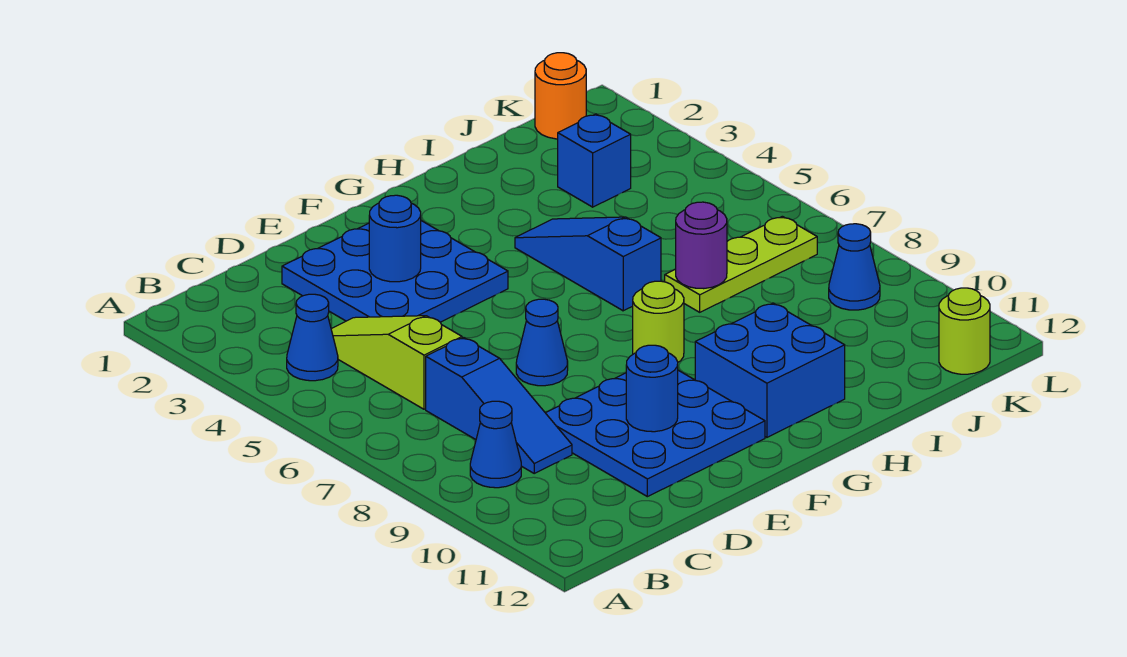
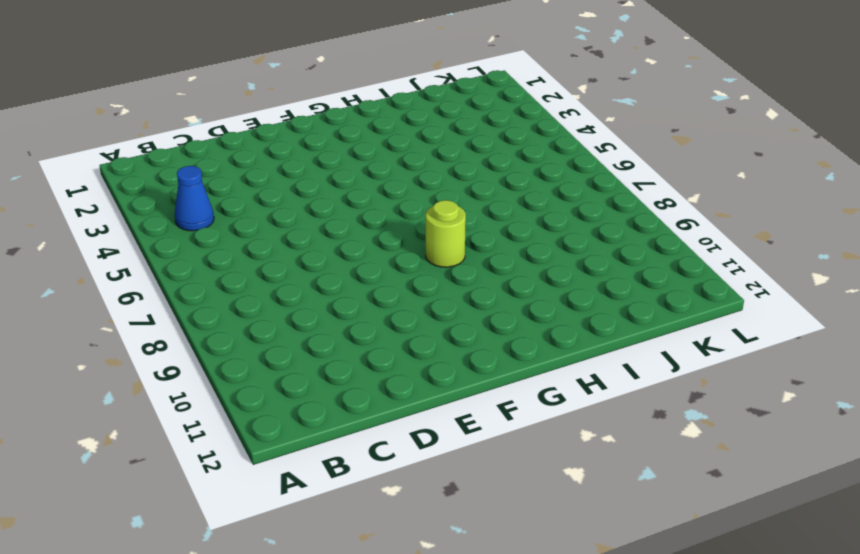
none -> blue cone B9 level 1
none -> lime slope C4:C6 level 1 top 6
none -> blue slope C7:C9 level 1 top 7

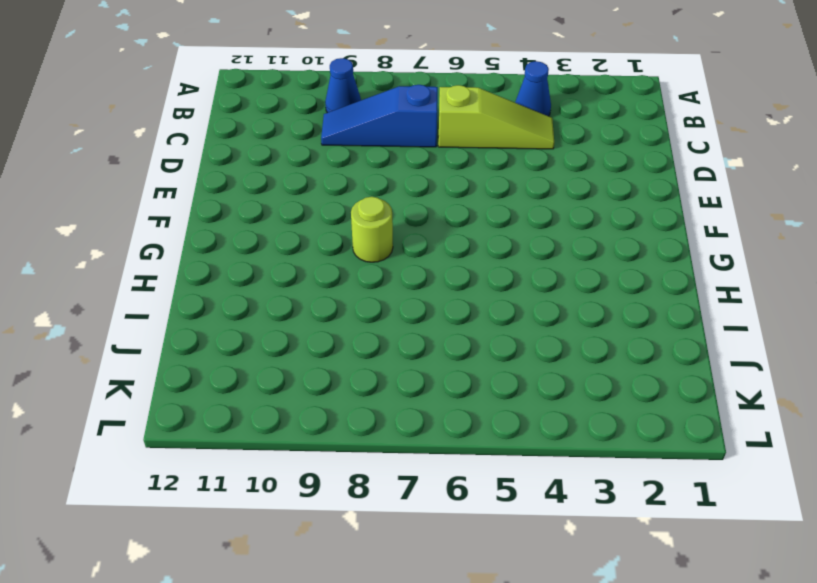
none -> blue plate D2:F4 level 1
none -> blue plate D9:F11 level 1
none -> blue cone E7 level 1

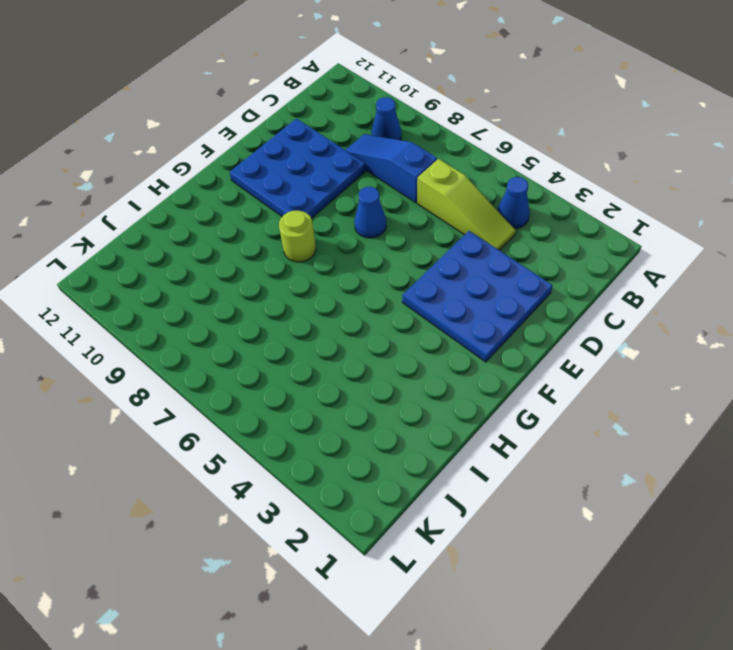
none -> blue brick G10:H11 level 1
none -> blue slope H4:H6 level 1 top 6
none -> lime plate I7:K7 level 1

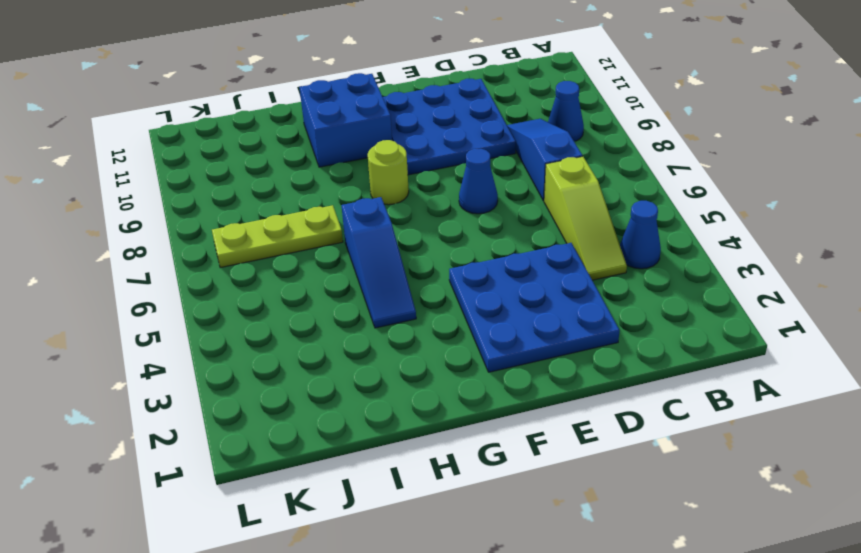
none -> blue brick J3 level 1
none -> orange round brick K1 level 1
none -> blue cone K9 level 1

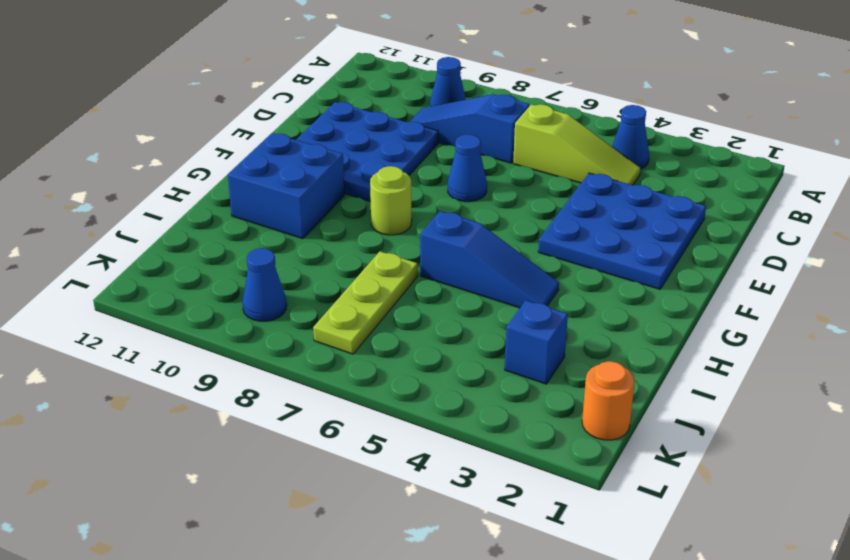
none -> lime round brick K12 level 1
none -> blue round brick E3 level 2
none -> blue round brick E10 level 2

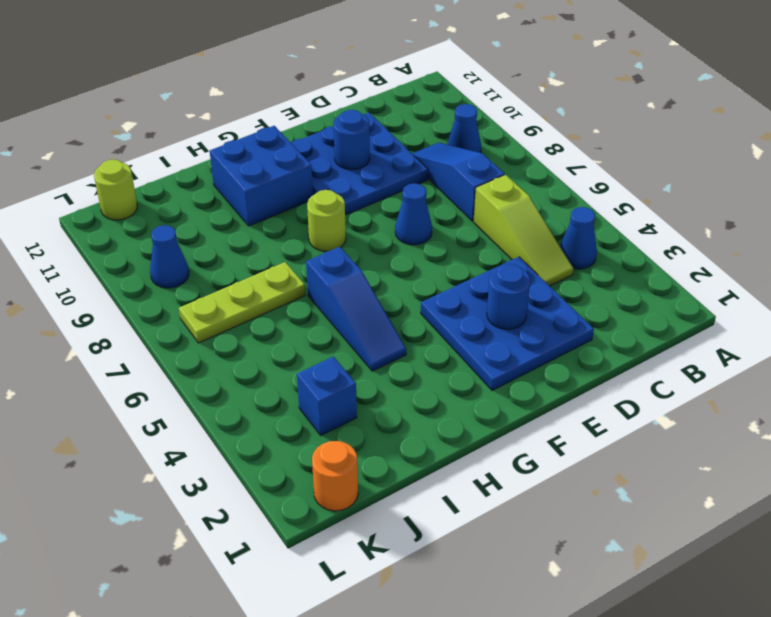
none -> purple round brick I7 level 2

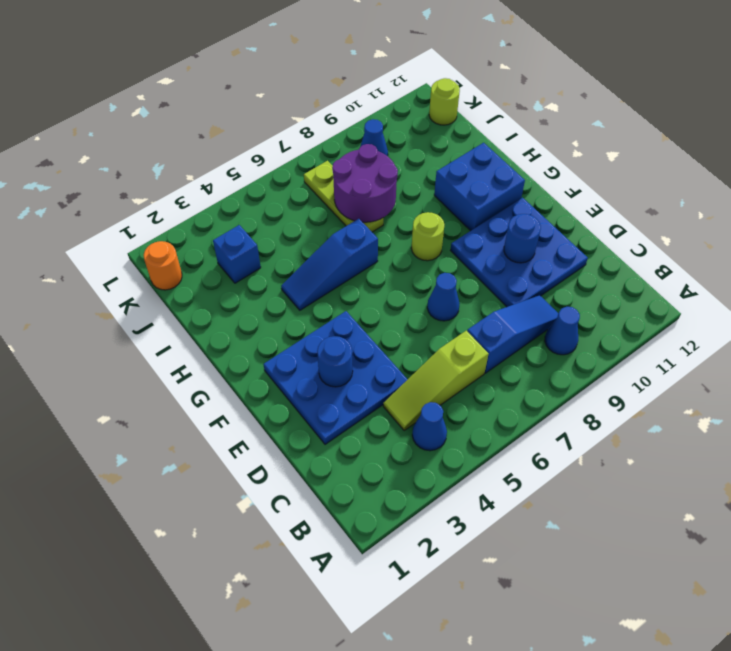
purple round brick I7:J8 level 2 -> purple round brick I7 level 2

